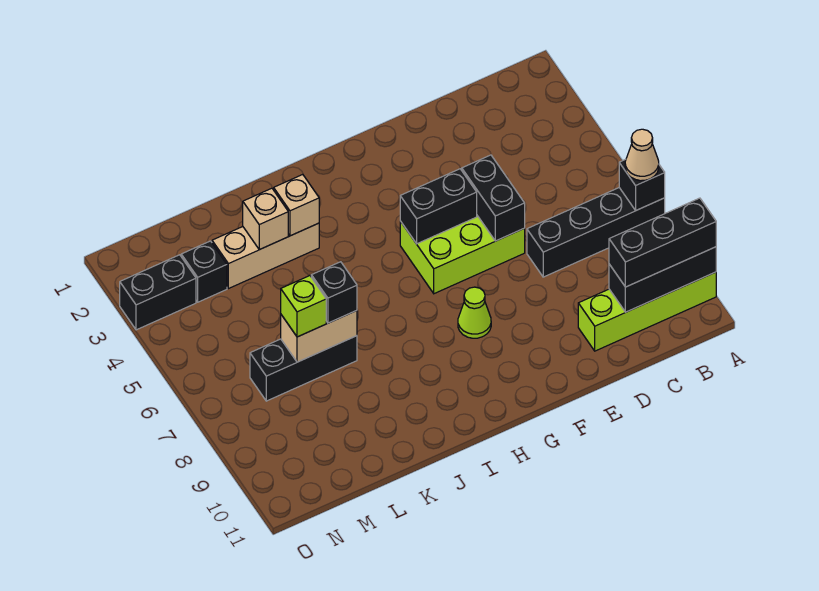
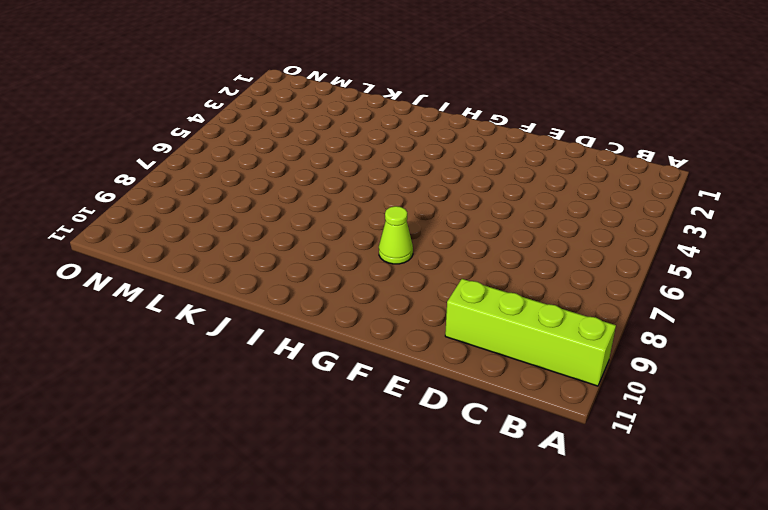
none -> black brick A7:D7 level 1
none -> lime brick E5:G6 level 1
none -> tan brick J3:L3 level 1

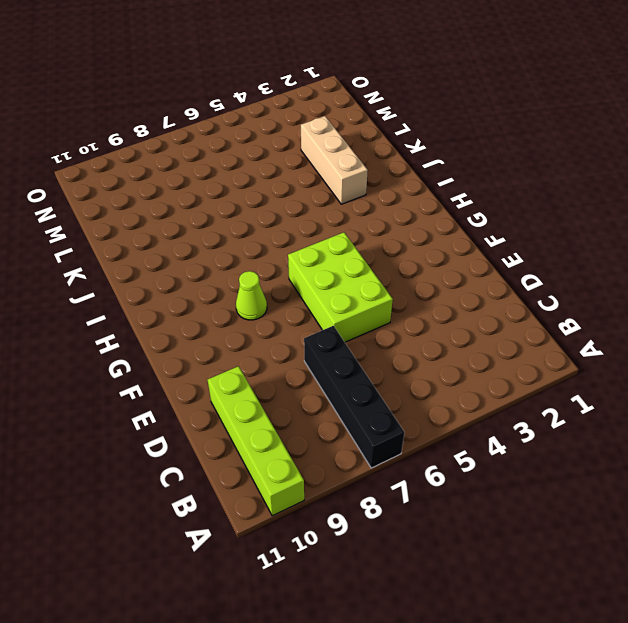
none -> black brick K7:M7 level 1
none -> black brick M3 level 1
none -> black brick N3:O3 level 1

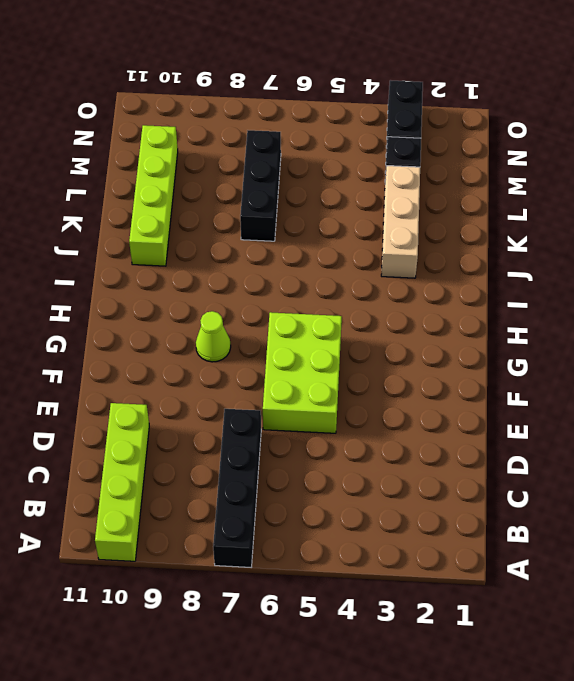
lime brick J10:M10 level 1 -> none
none -> black brick A7 level 2
none -> black brick A10:C10 level 2
none -> black brick E5:E6 level 2

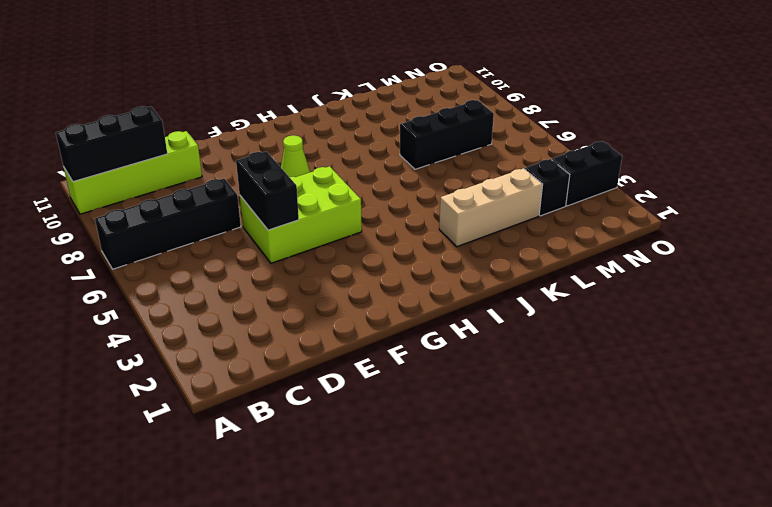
none -> black brick A7 level 2
none -> black brick F5:G5 level 2
none -> tan brick J3 level 2

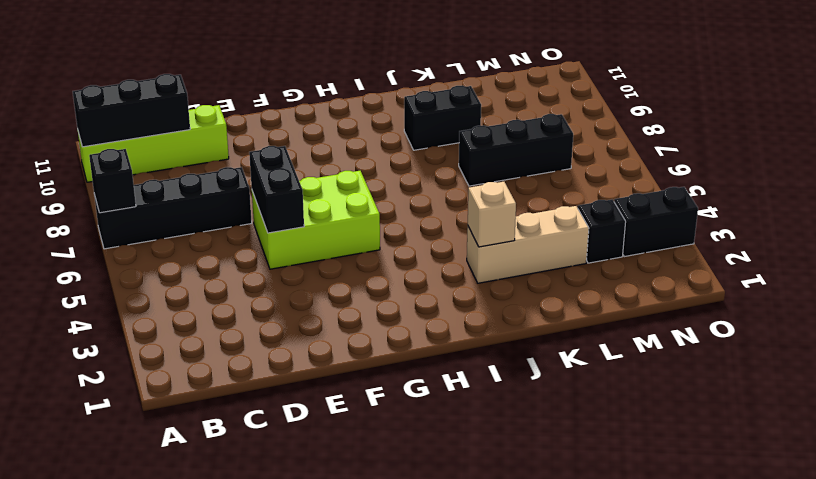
black brick J9:K9 level 1 -> black brick F5:G5 level 2
none -> lime cone G8 level 1
none -> tan brick K3 level 2
none -> tan brick K7:L7 level 2

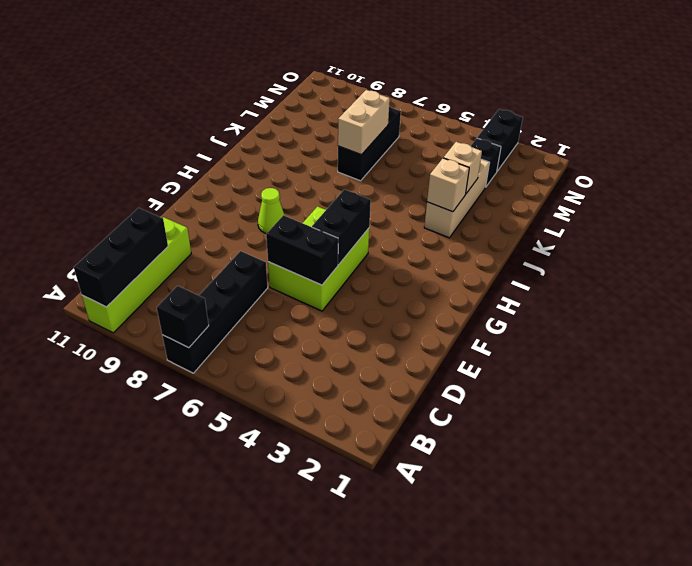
none -> tan cone A7 level 3
none -> black brick A10:C10 level 3
none -> black brick K7 level 3

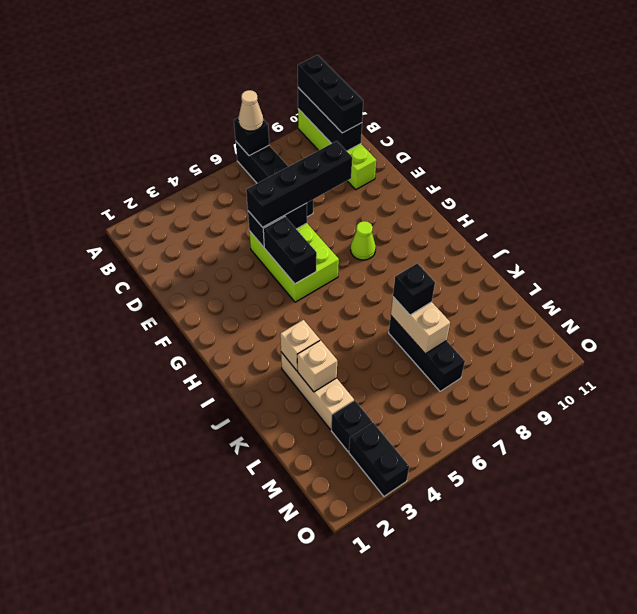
black brick E5:E8 level 3 -> none
none -> lime brick L7 level 3

